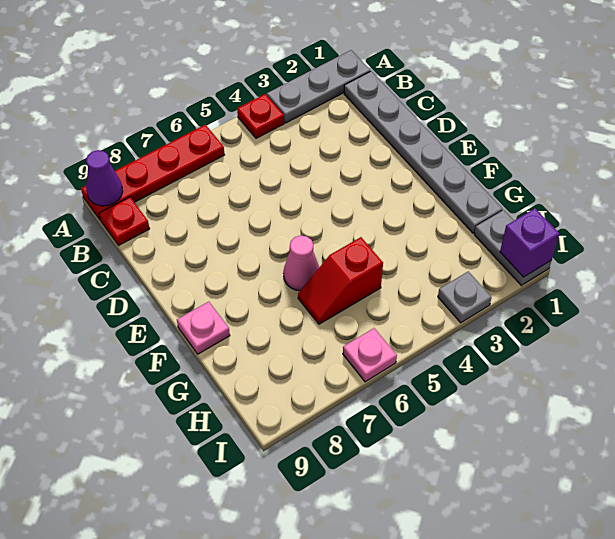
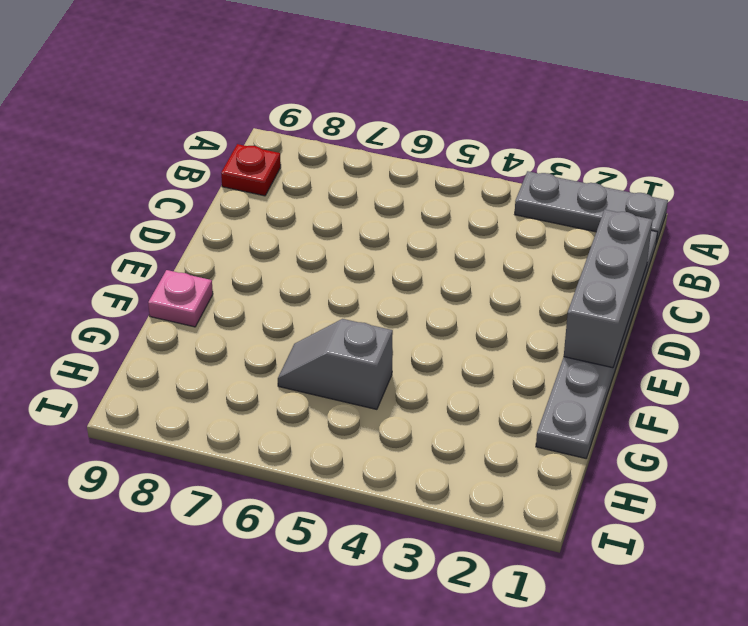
grey brick C1:E1 level 2 -> none
grey slope G5:G6 level 1 top 5 -> red slope G5:G6 level 1 top 5
none -> red plate A4 level 1
none -> red plate A6:A9 level 1
none -> pink cone F6 level 1

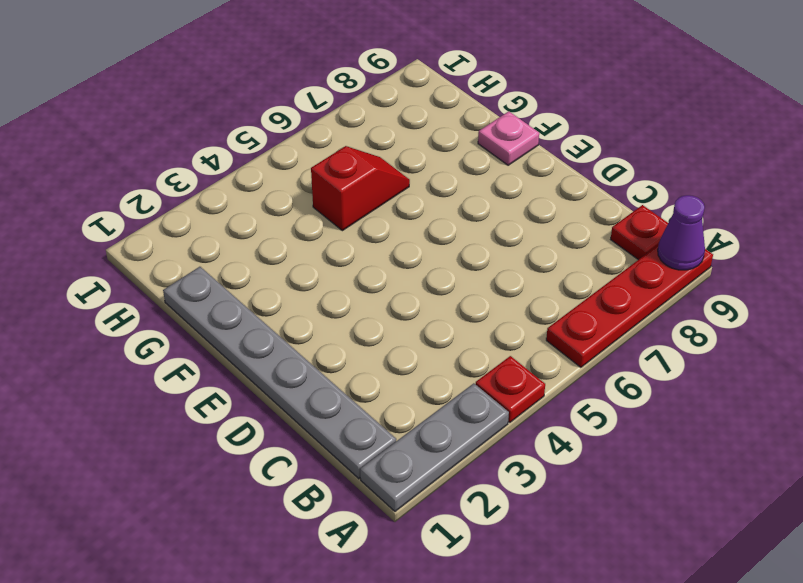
none -> pink cone F6 level 1
none -> grey plate H1:I1 level 1
none -> grey plate I3 level 1

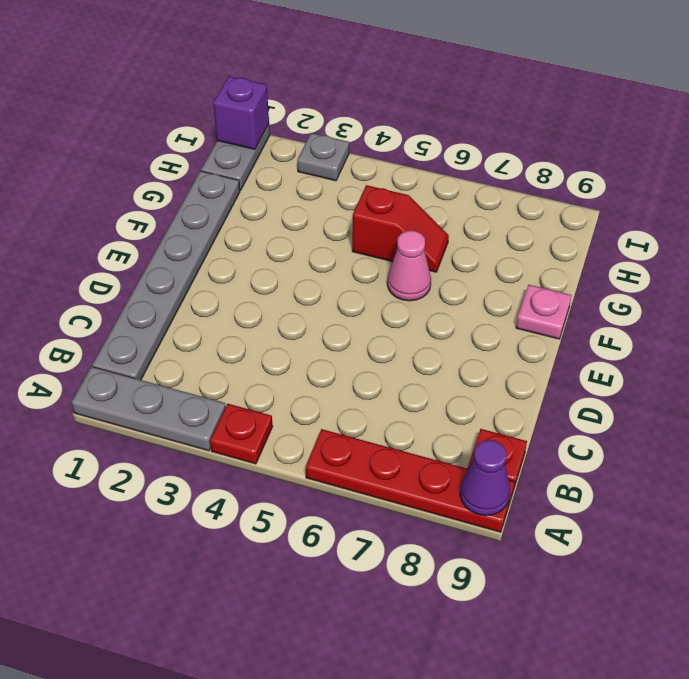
none -> pink plate I6 level 1

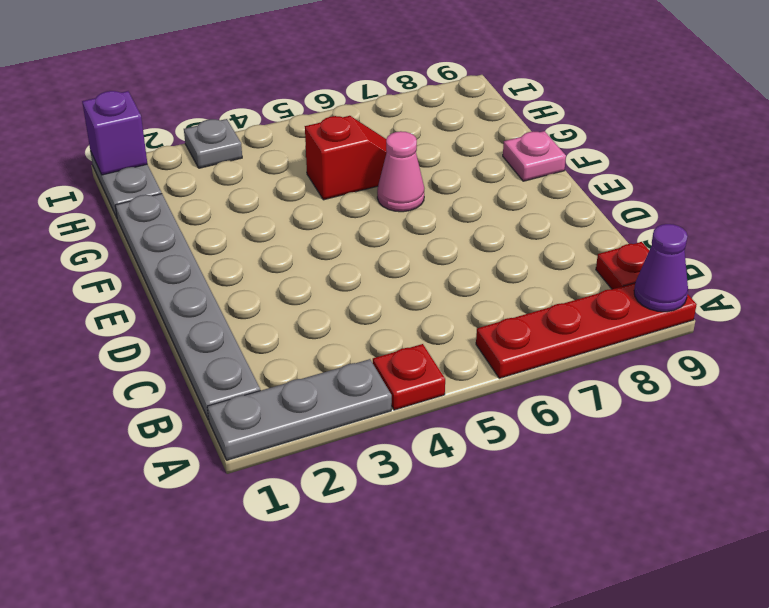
none -> pink plate I6 level 1

